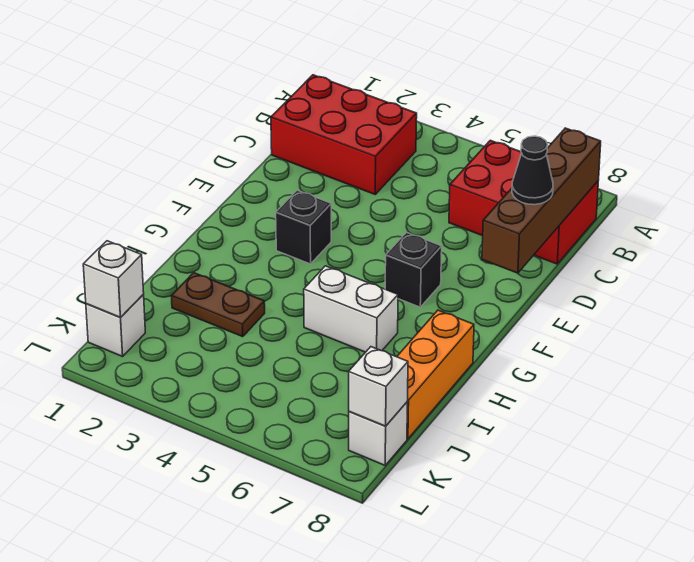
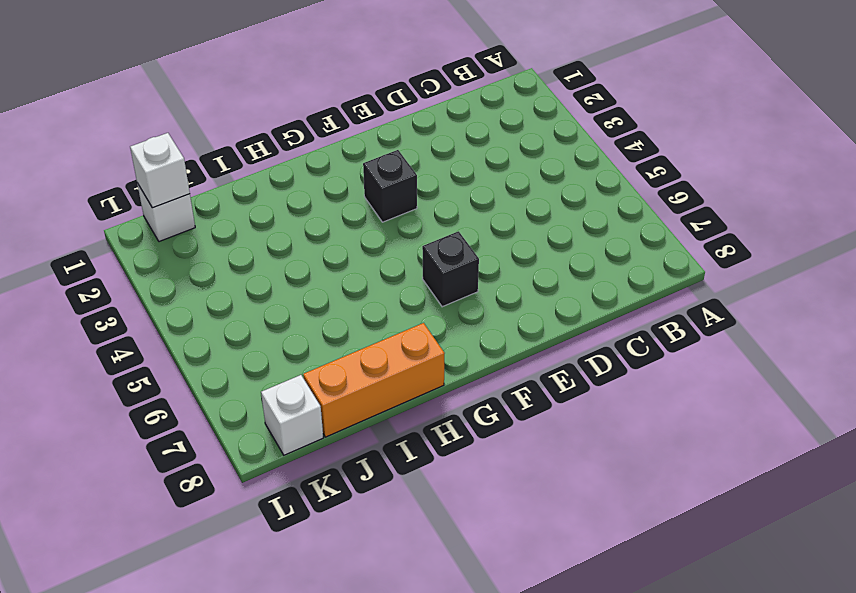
none -> red brick B1:C3 level 1
none -> red brick B6:C8 level 1
none -> white brick H5:H6 level 1

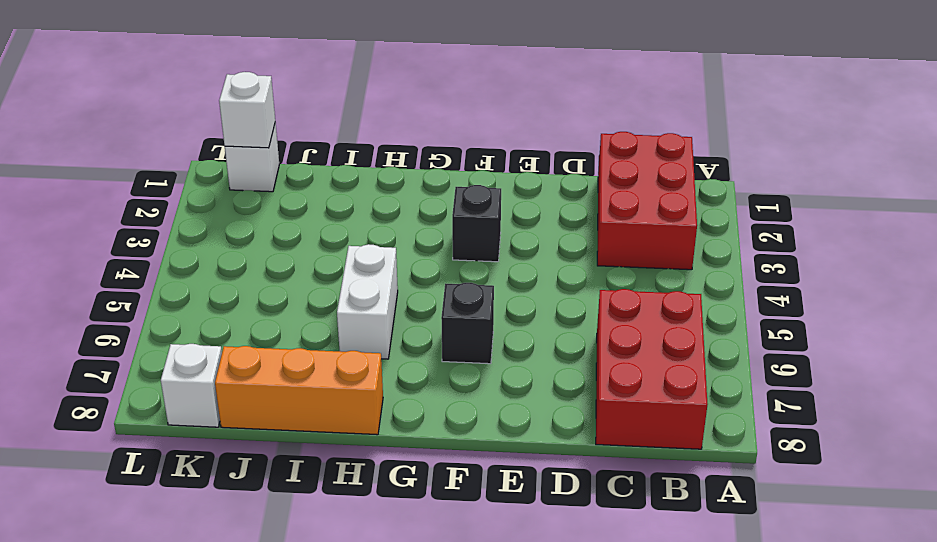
none -> brown plate I2:I3 level 1
none -> brown brick B8:E8 level 2
none -> white brick K8 level 2

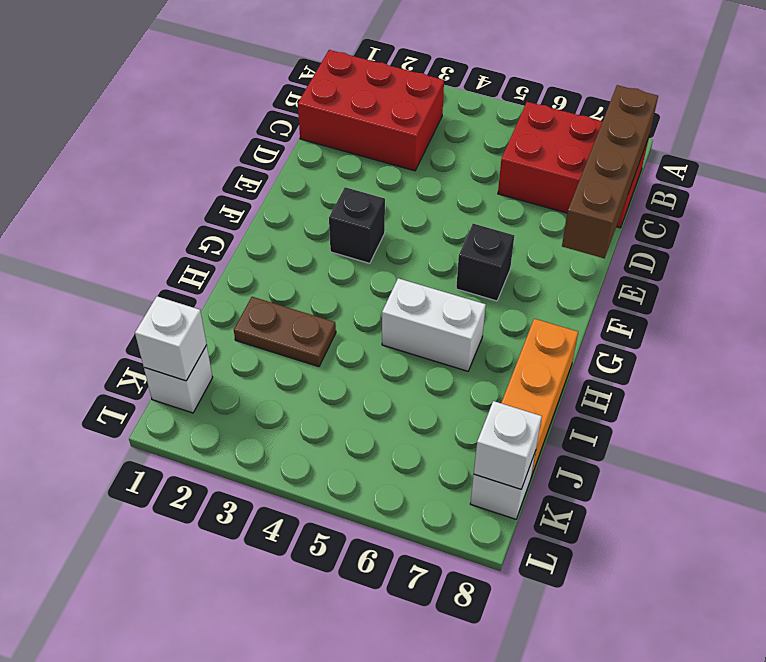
none -> black cone D8 level 3

